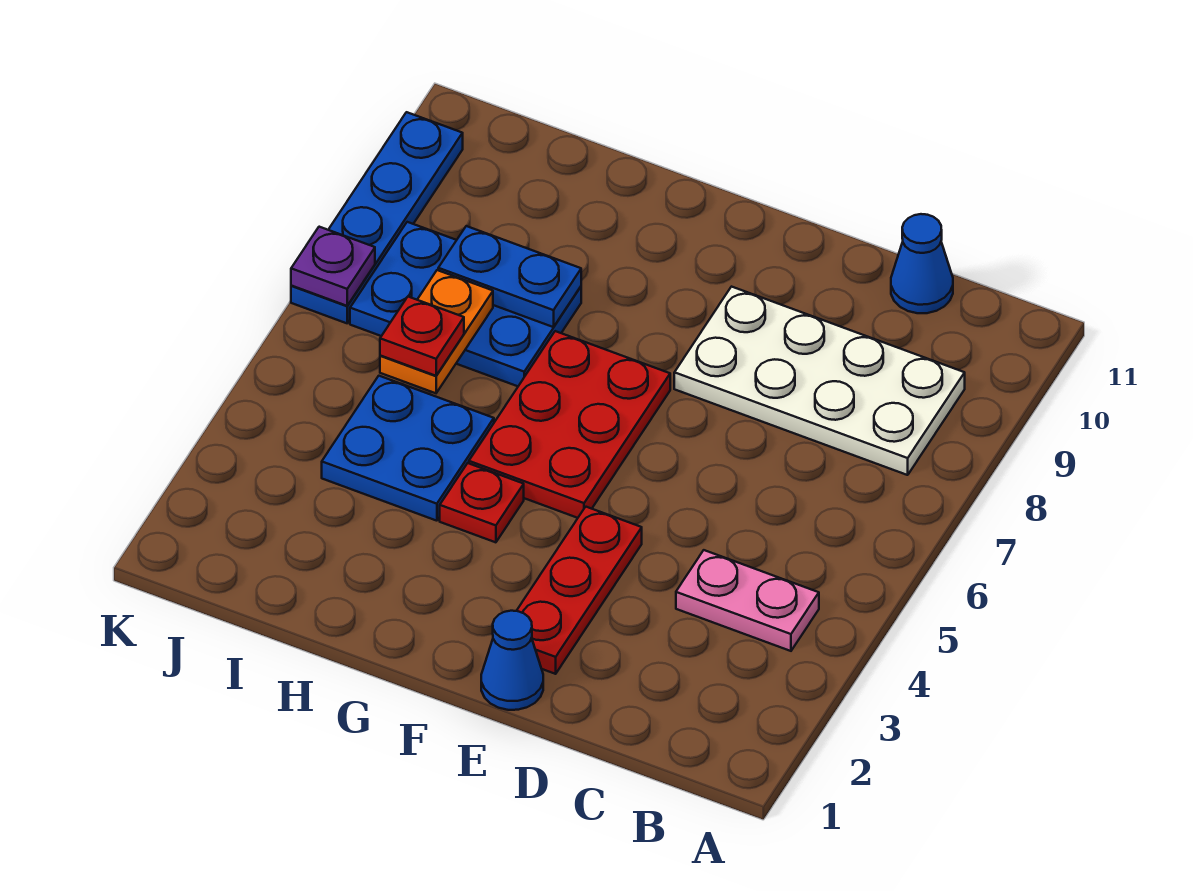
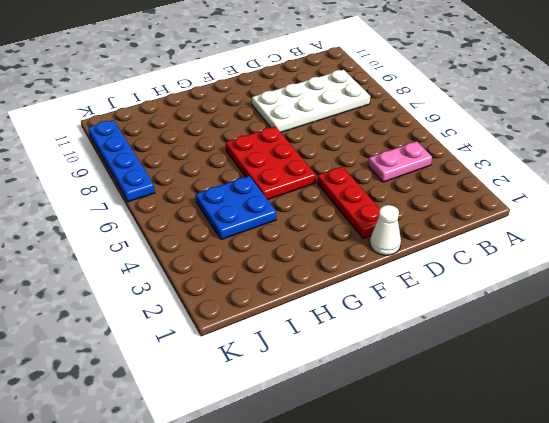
white cone E1 level 1 -> blue cone E1 level 1
none -> blue cone C11 level 1
none -> red plate G4 level 1
none -> blue plate H7:J8 level 1

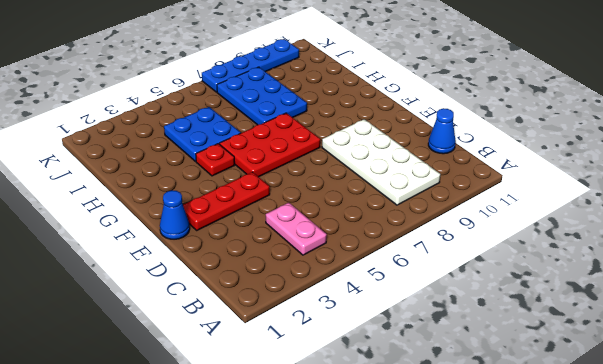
none -> blue plate H8:I8 level 2
none -> orange plate I6:I7 level 2
none -> purple plate K7 level 2

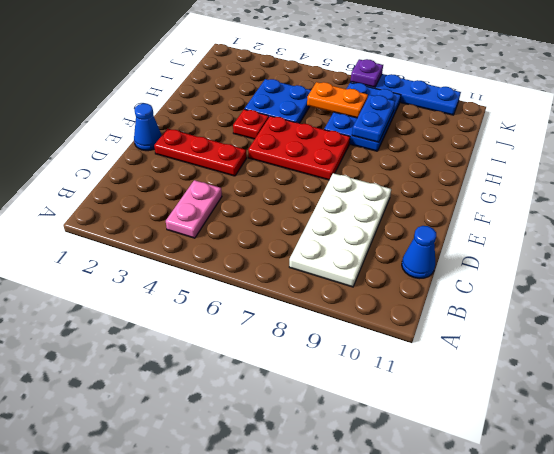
none -> red plate I6 level 3

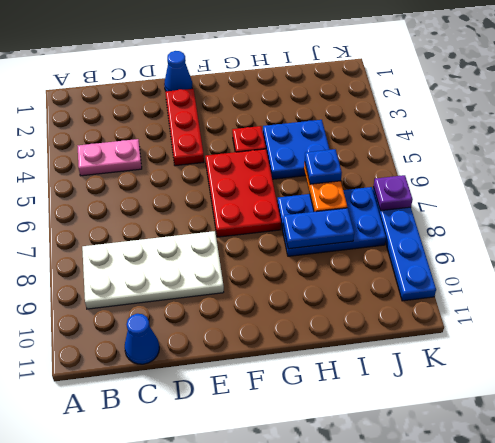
blue plate I6 level 3 -> red plate I6 level 3

